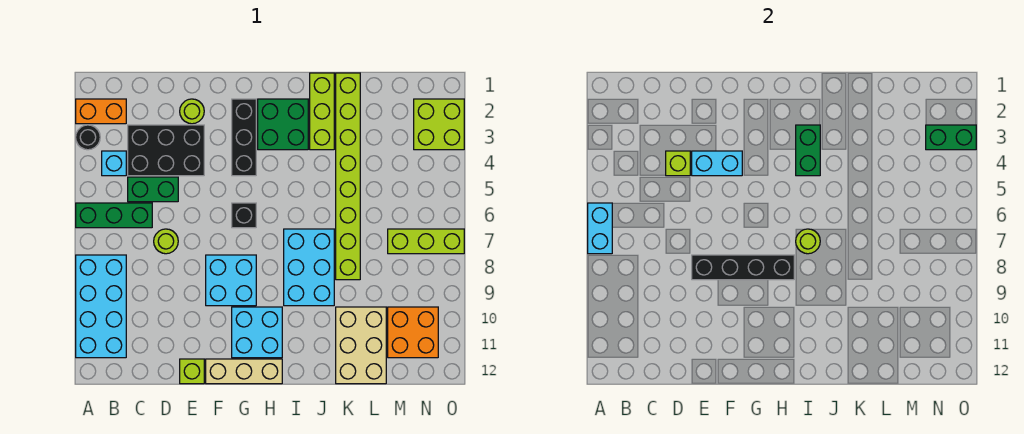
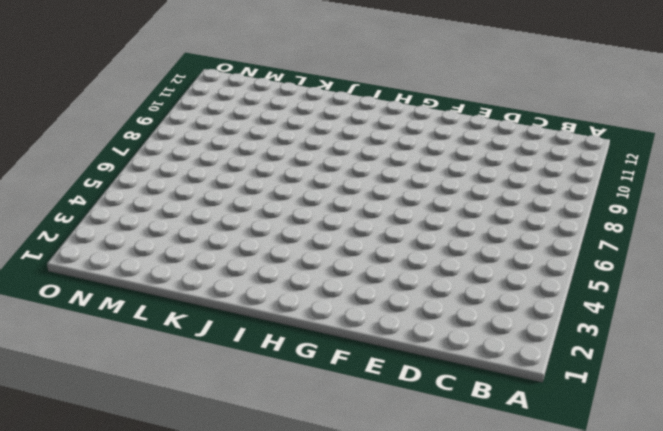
none -> orange brick A2:B2 level 1
none -> black round brick A3 level 1
none -> green brick A6:C6 level 1
none -> cyan brick A8:B11 level 1

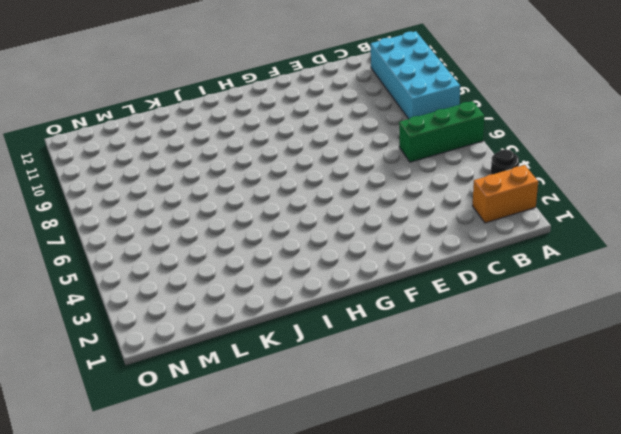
none -> cyan brick B4 level 1
none -> black brick C3:E4 level 1
none -> green brick C5:D5 level 1
none -> lime round brick D7 level 1

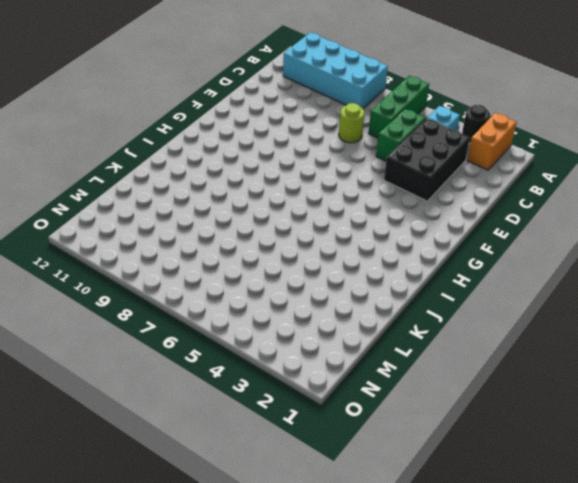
none -> lime round brick E2 level 1
none -> lime brick E12 level 1
none -> cyan brick F8:G9 level 1
none -> tan brick F12:H12 level 1

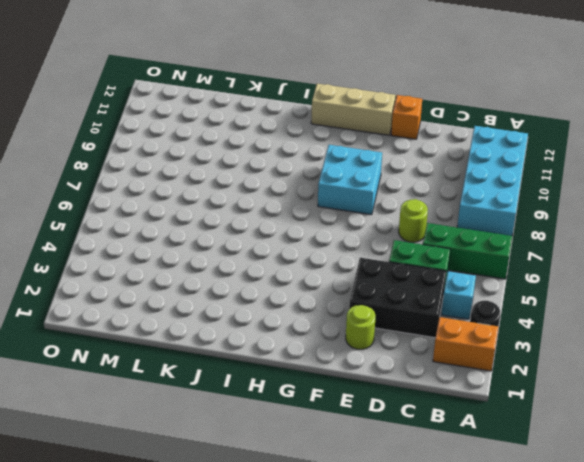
orange brick E12 level 1 -> lime brick E12 level 1
none -> black brick G2:G4 level 1
none -> black brick G6 level 1
none -> cyan brick G10:H11 level 1
none -> green brick H2:I3 level 1

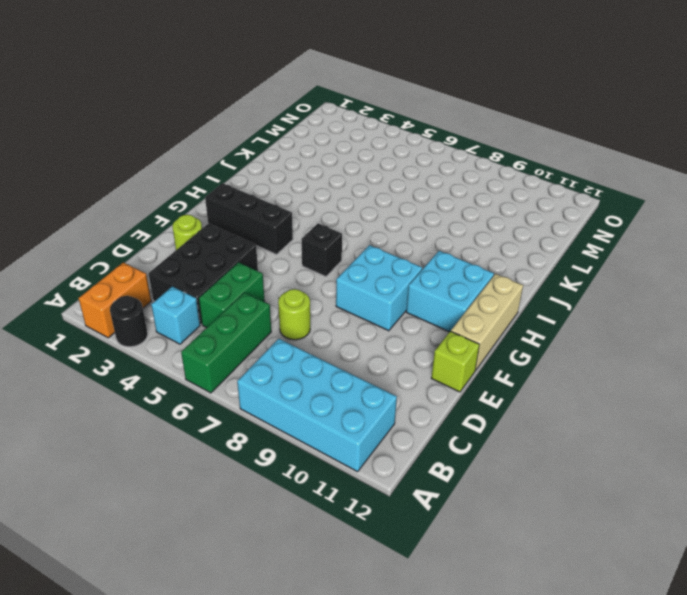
none -> green brick H2:I3 level 1
none -> cyan brick I7:J9 level 1
none -> lime brick J1:J3 level 1
none -> lime brick K1:K8 level 1

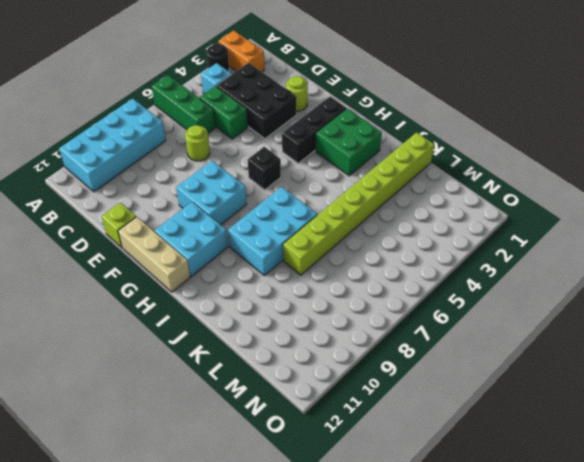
none -> lime brick J1:J3 level 1
none -> tan brick K10:L12 level 1
none -> lime brick M7:O7 level 1
none -> orange brick M10:N11 level 1

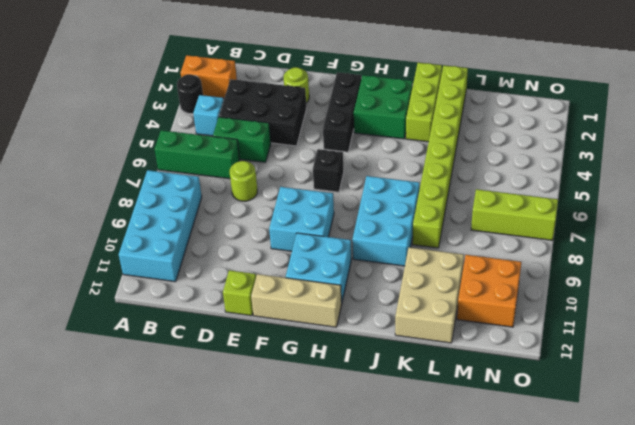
none -> lime brick N2:O3 level 1
none -> cyan brick A6:A7 level 2
none -> lime brick D4 level 2
none -> cyan brick E4:F4 level 2

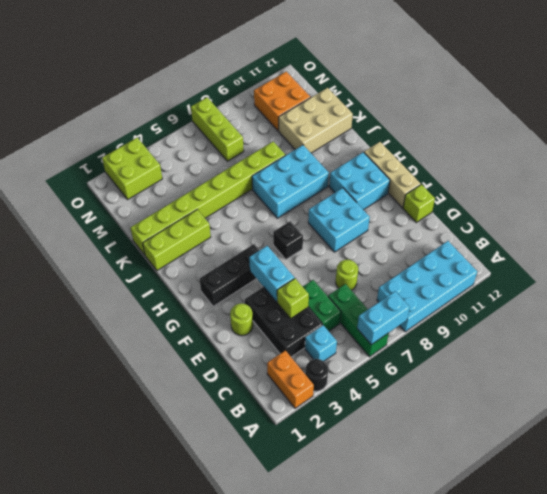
none -> green brick H2:I3 level 1
none -> black brick E8:H8 level 2
none -> green brick I3:I4 level 2
none -> lime round brick I7 level 2

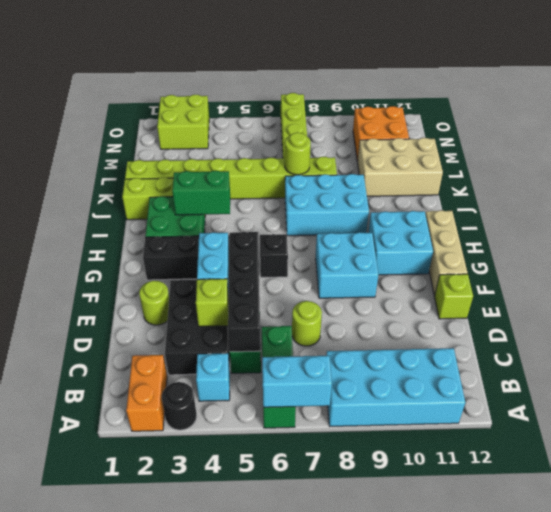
black brick C5:F5 level 2 -> black brick E8:H8 level 2
lime round brick K7 level 2 -> lime round brick I7 level 2
none -> green brick N3:O3 level 2

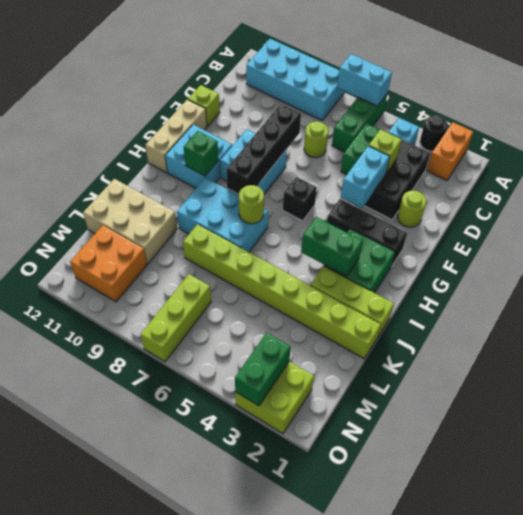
green brick H10 level 2 -> none

